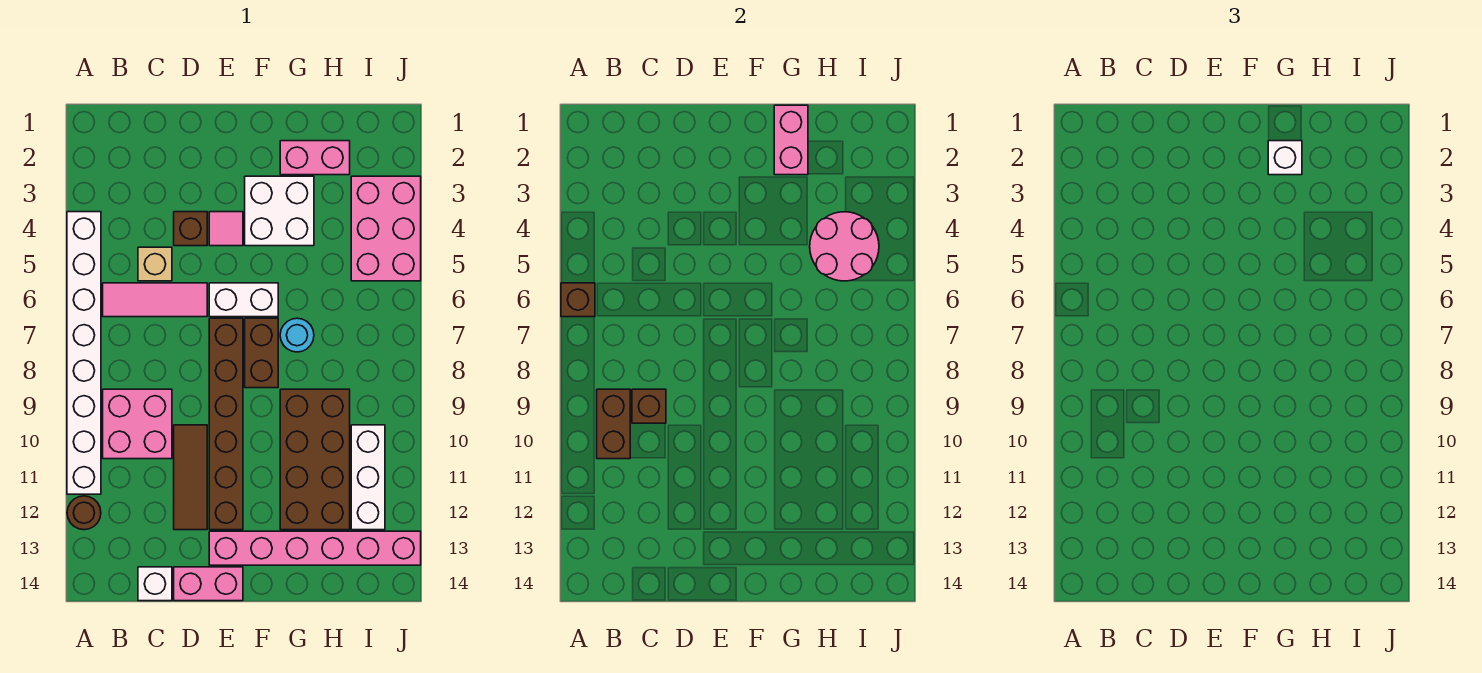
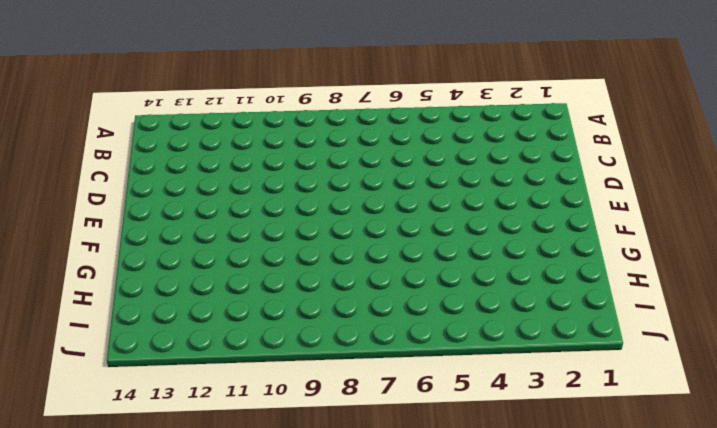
none -> white brick A4:A11 level 1
none -> brown round brick A12 level 1
none -> pink tile B6:D6 level 1

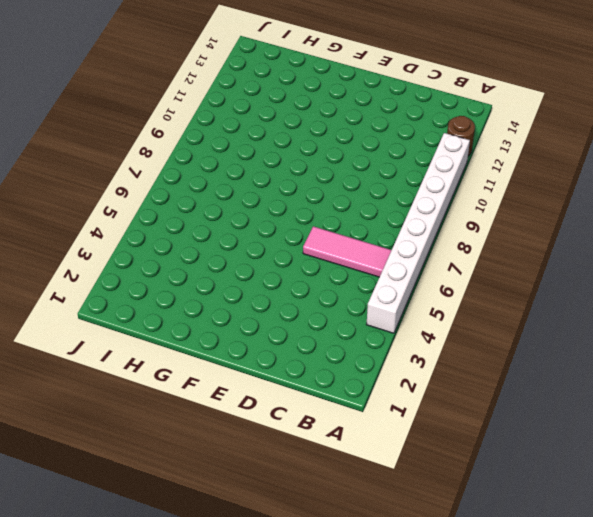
none -> pink brick B9:C10 level 1
none -> tan brick C5 level 1
none -> white brick C14 level 1

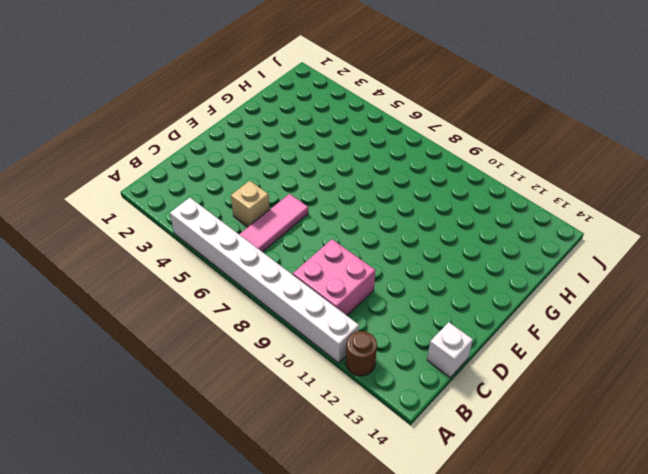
none -> brown brick D4 level 1
none -> brown tile D10:D12 level 1
none -> pink brick D14:E14 level 1

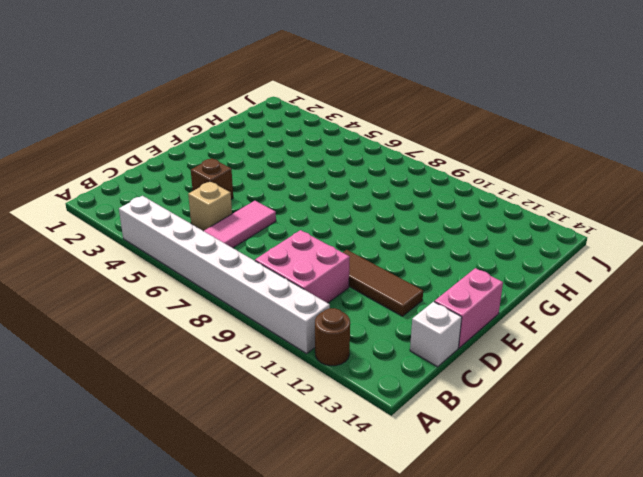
none -> pink tile E4 level 1
none -> white brick E6:F6 level 1
none -> brown brick E7:E12 level 1

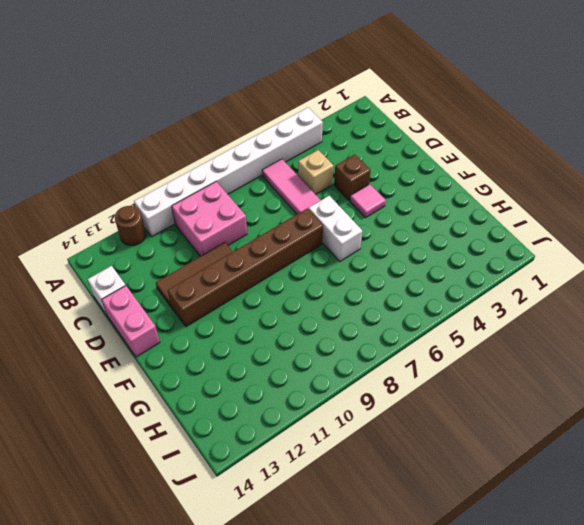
none -> pink brick E13:J13 level 1
none -> white brick F3:G4 level 1
none -> brown brick F7:F8 level 1

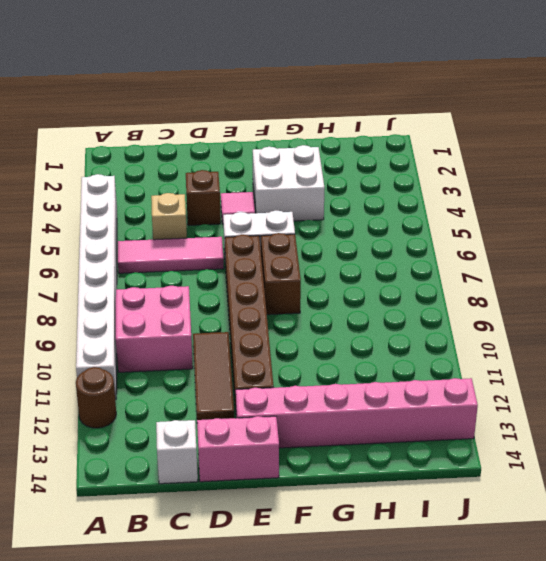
none -> pink brick G2:H2 level 1
none -> cyan round brick G7 level 1
none -> brown brick G9:H12 level 1

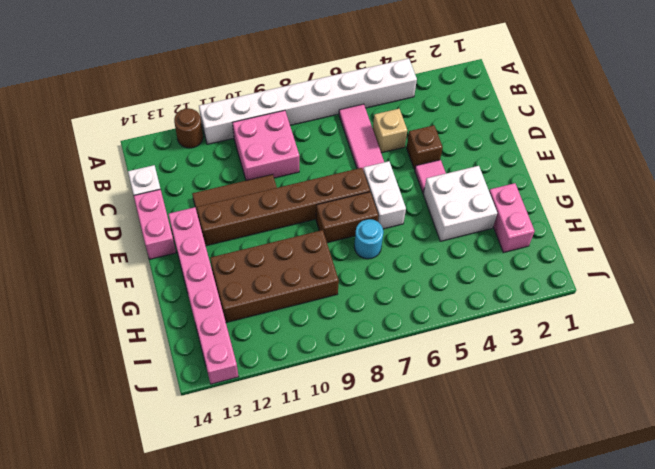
none -> pink brick I3:J5 level 1
none -> white brick I10:I12 level 1
none -> brown brick A6 level 2

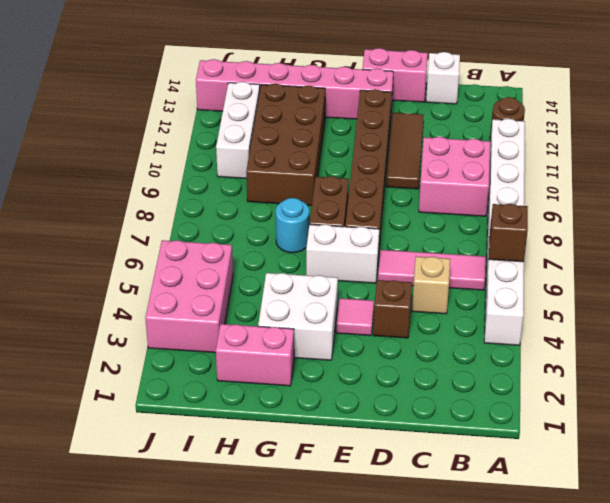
none -> brown brick B9:B10 level 2
none -> brown brick C9 level 2
none -> pink brick G1:G2 level 2

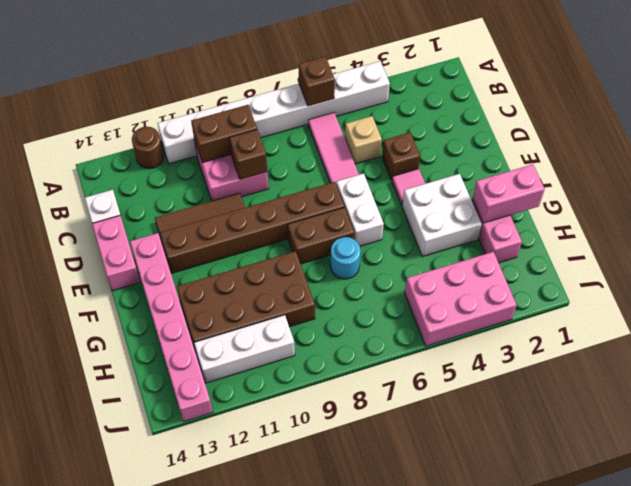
none -> pink round brick H4:I5 level 2
none -> white brick G2 level 3

